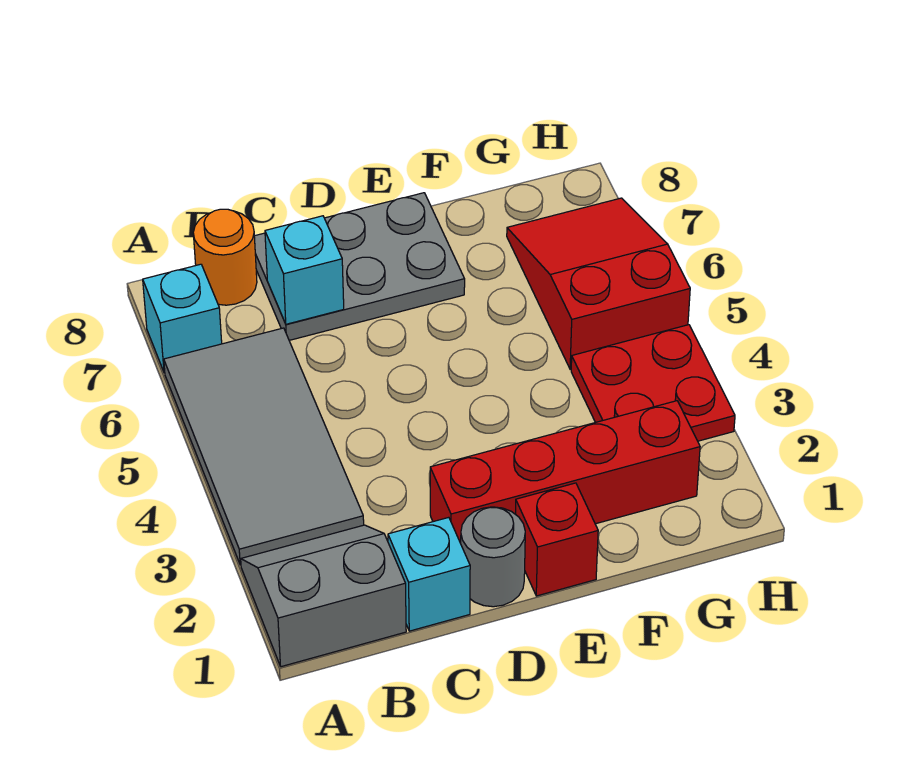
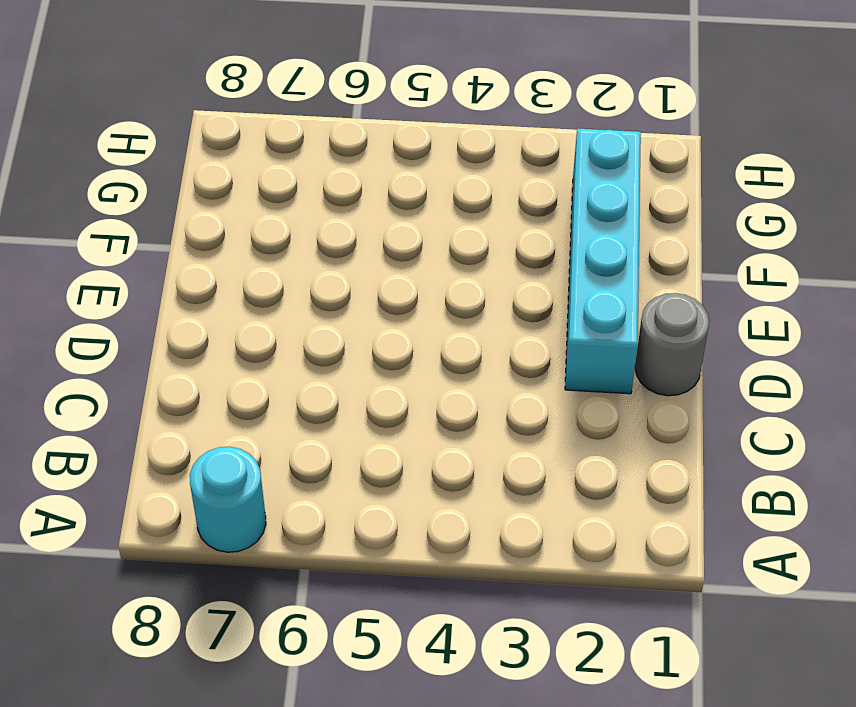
cyan round brick A7 level 1 -> cyan brick A7 level 1
cyan brick D2:G2 level 1 -> red brick D2:G2 level 1
none -> grey slope A1:B2 level 1 top 1
none -> grey tile A3:B6 level 1
none -> orange round brick B8 level 1

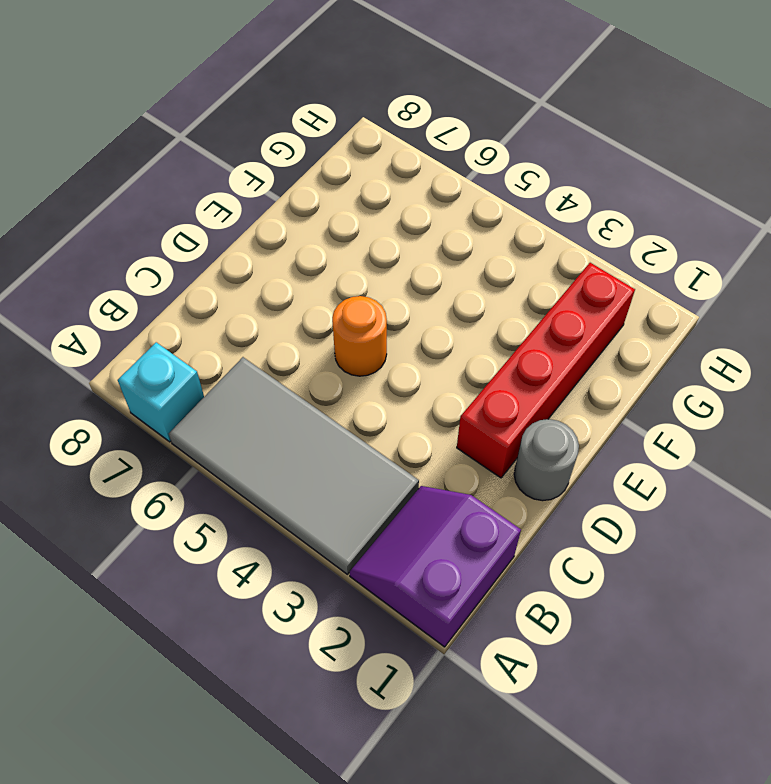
purple slope A1:B2 level 1 top 1 -> grey slope A1:B2 level 1 top 1
orange round brick D5 level 1 -> orange round brick B8 level 1
none -> cyan brick C1 level 1
none -> grey plate C7:E8 level 1
none -> red brick E1 level 1

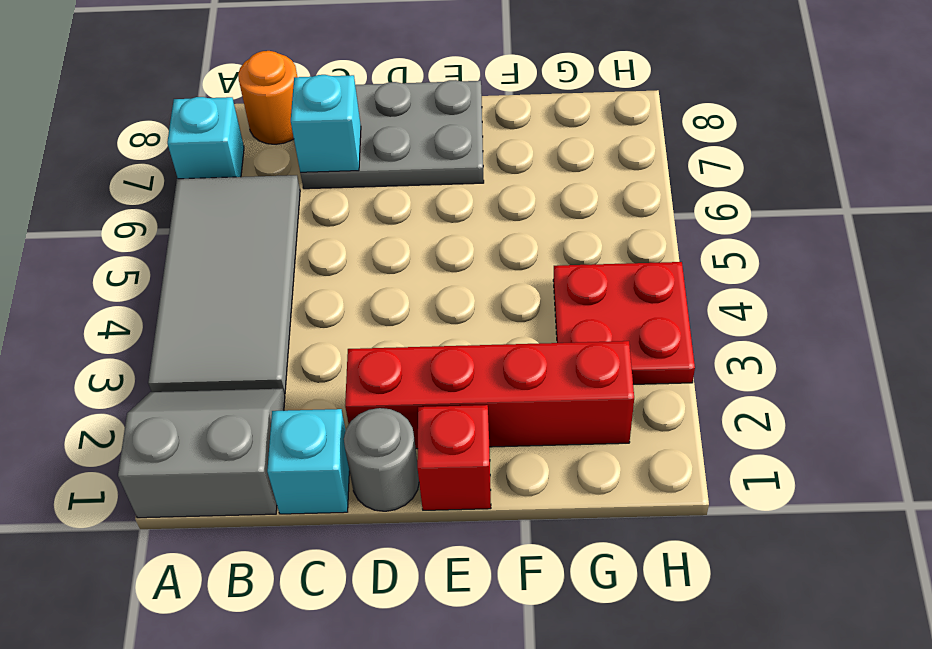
none -> red slope G5:H7 level 1 top 5

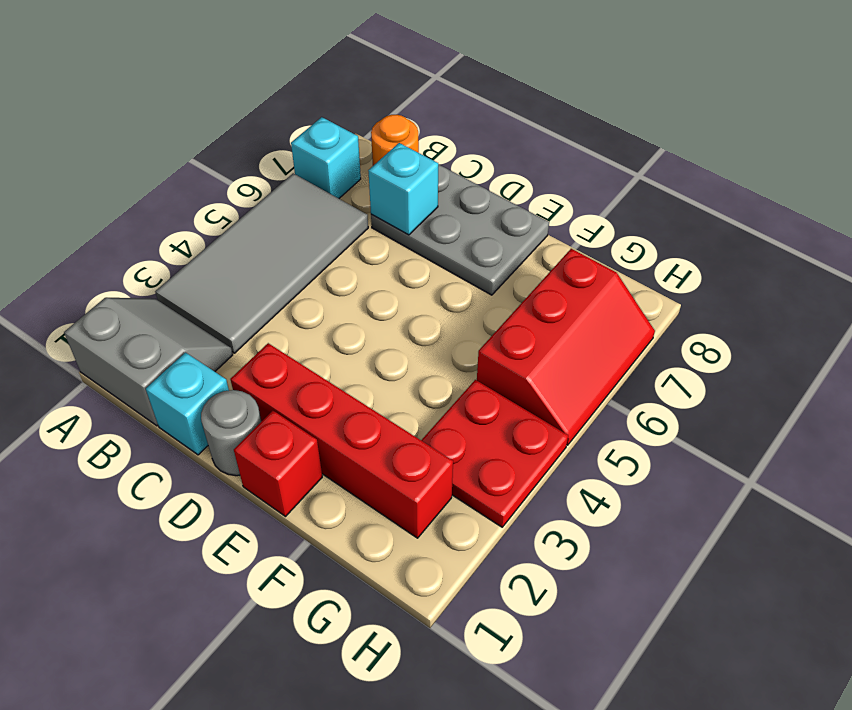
red slope G5:H7 level 1 top G -> red slope G5:H7 level 1 top 5

